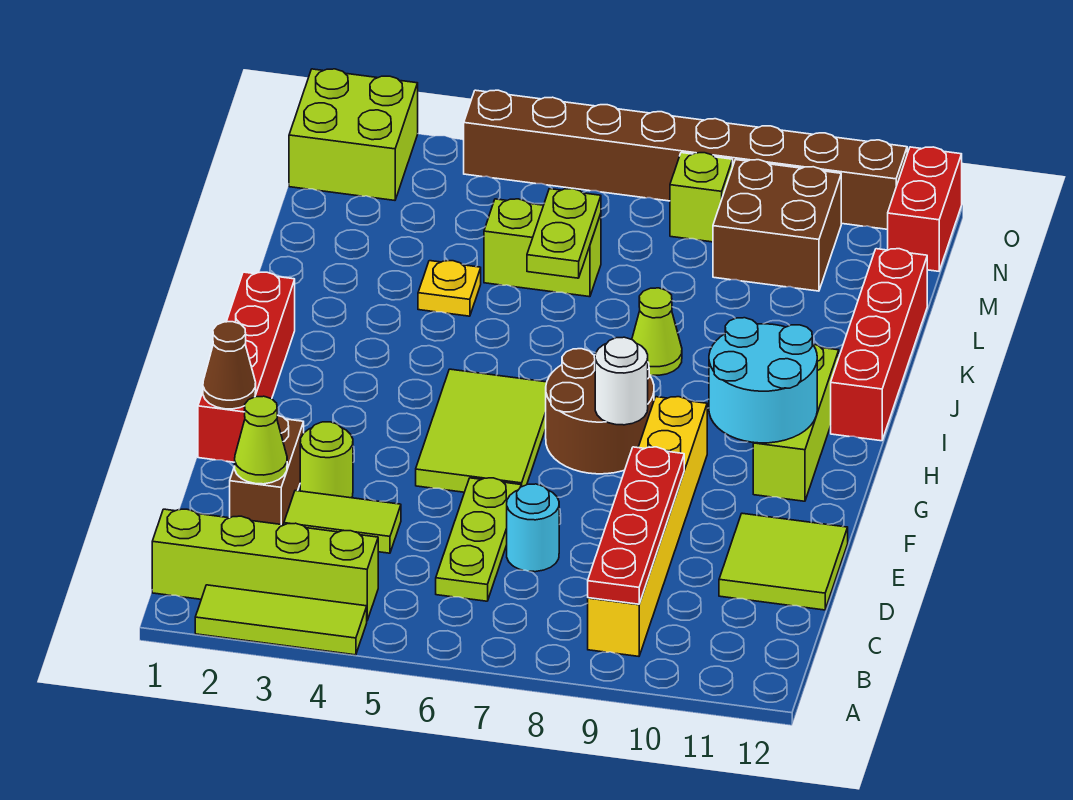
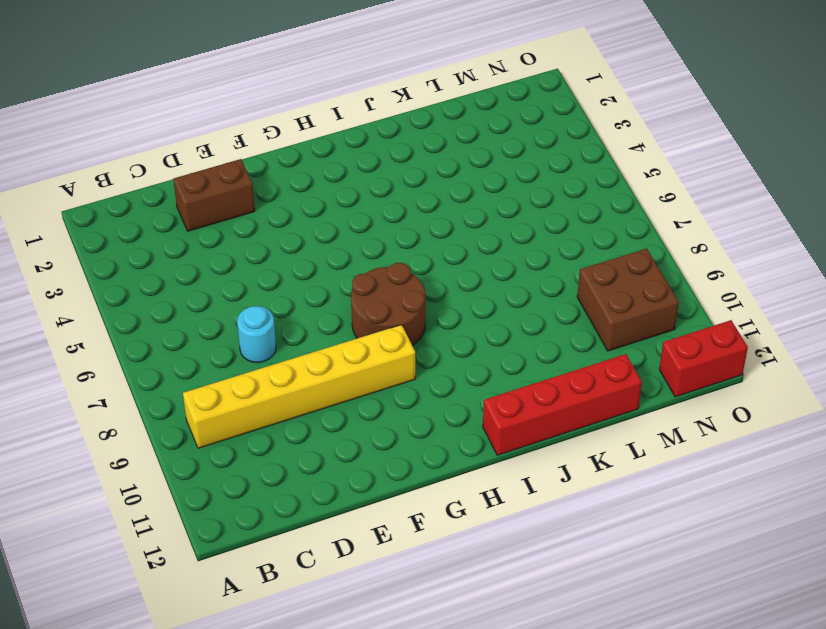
none -> lime tile A2:A4 level 1
none -> lime brick B1:B4 level 1
none -> lime plate C6:E6 level 1

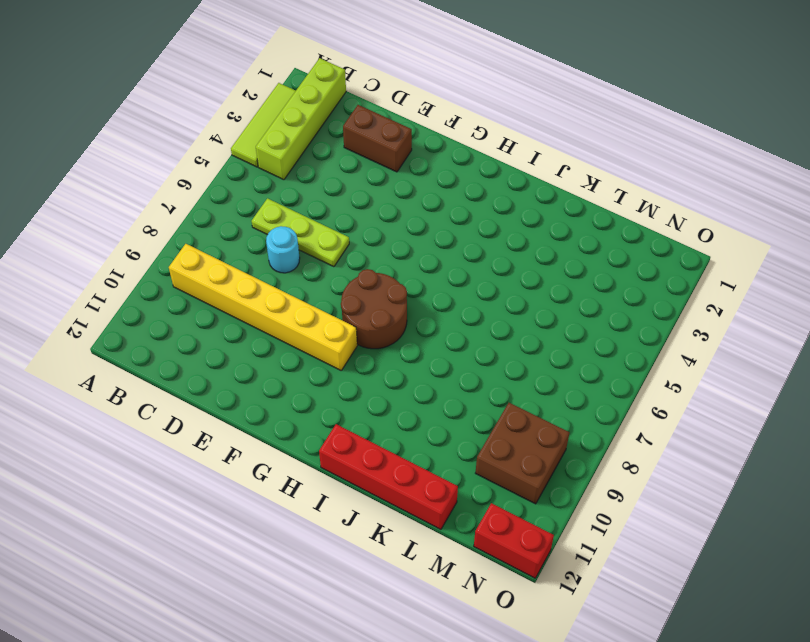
none -> lime tile D3:D4 level 1
none -> lime tile D11:E12 level 1
none -> lime round brick E3 level 1

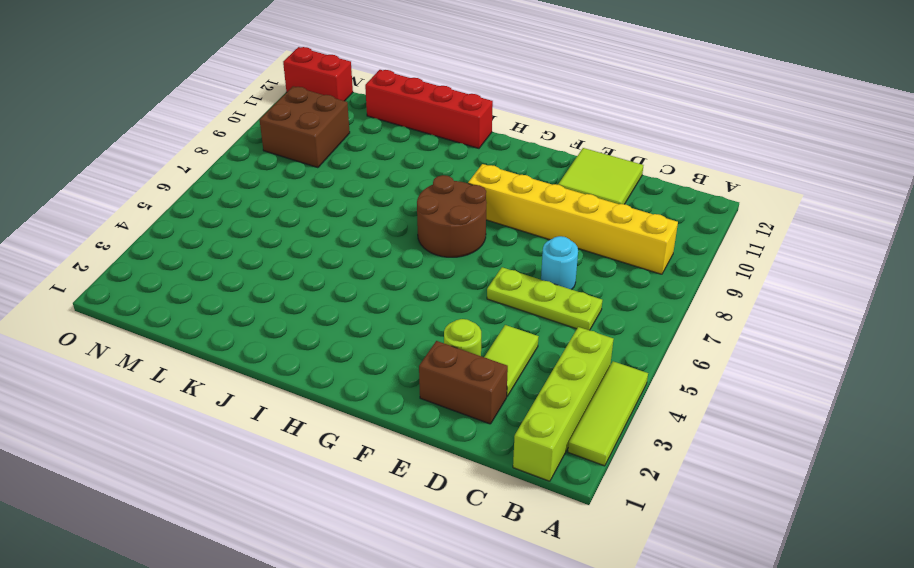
none -> red brick F1:I1 level 1
none -> lime tile F5:H6 level 1
none -> lime brick G11:I11 level 1

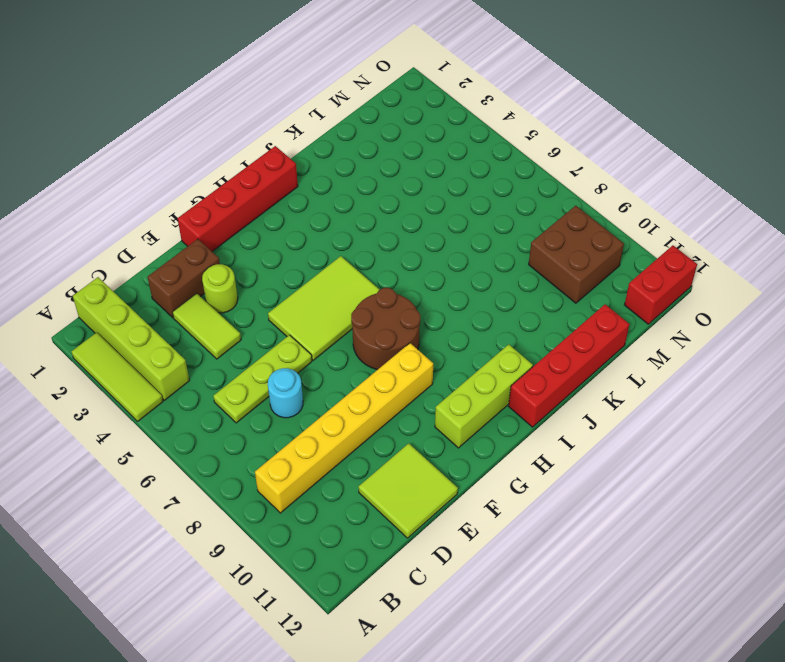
none -> lime cone J8 level 1
none -> yellow plate K4 level 1
none -> lime brick L5:L6 level 1

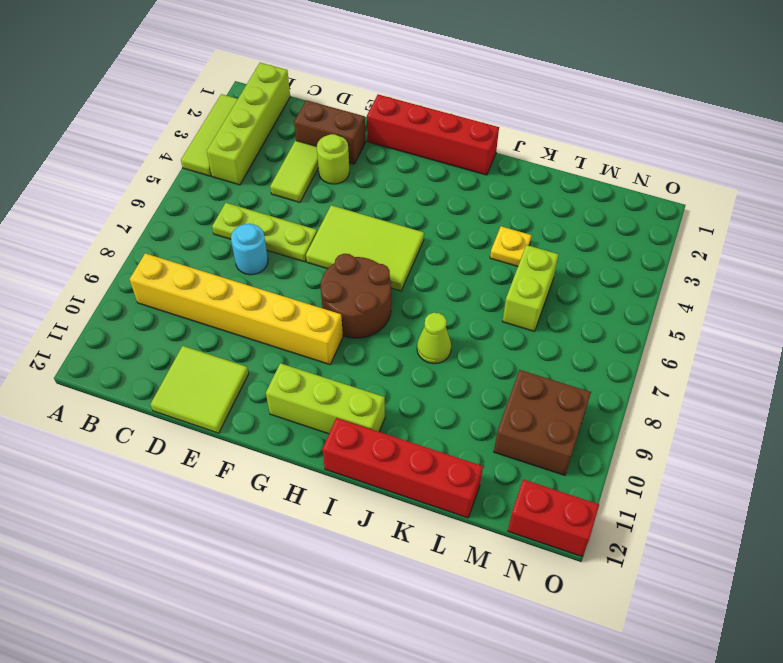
none -> lime brick N1:O2 level 1
none -> lime brick N8 level 1
none -> brown brick O4:O11 level 1

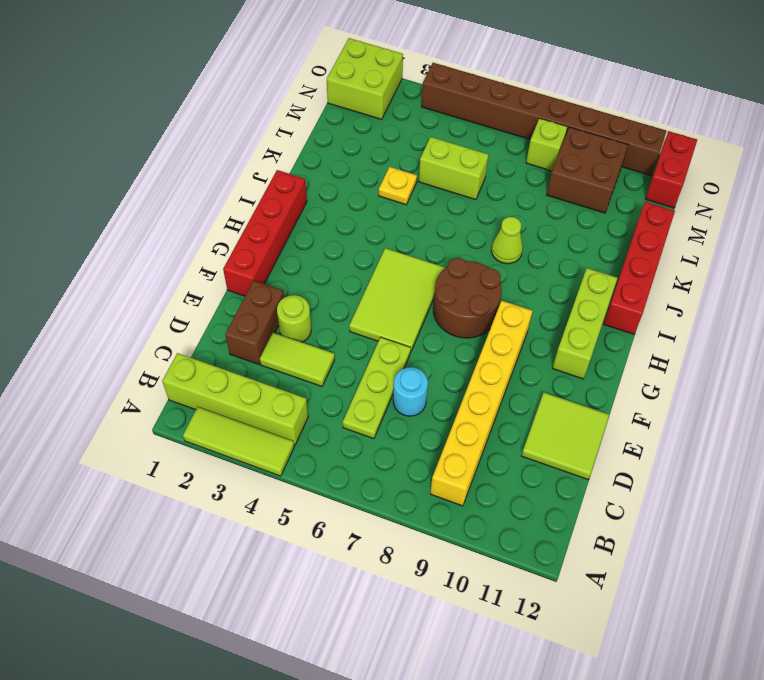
none -> red plate B9:E9 level 2
none -> lime cone D2 level 2
none -> brown cone F1 level 2

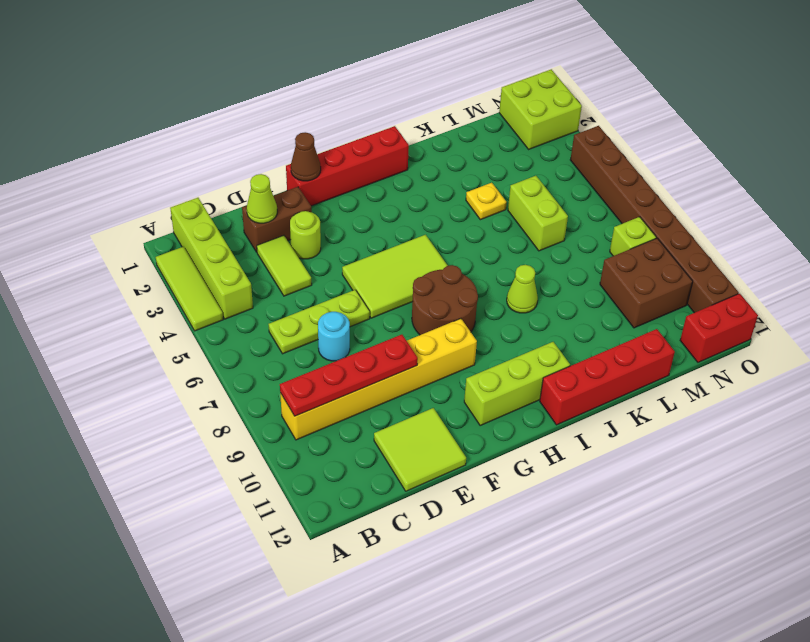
none -> white round brick G8 level 2
none -> cyan round brick G10:H11 level 2
none -> lime plate K6:L6 level 2

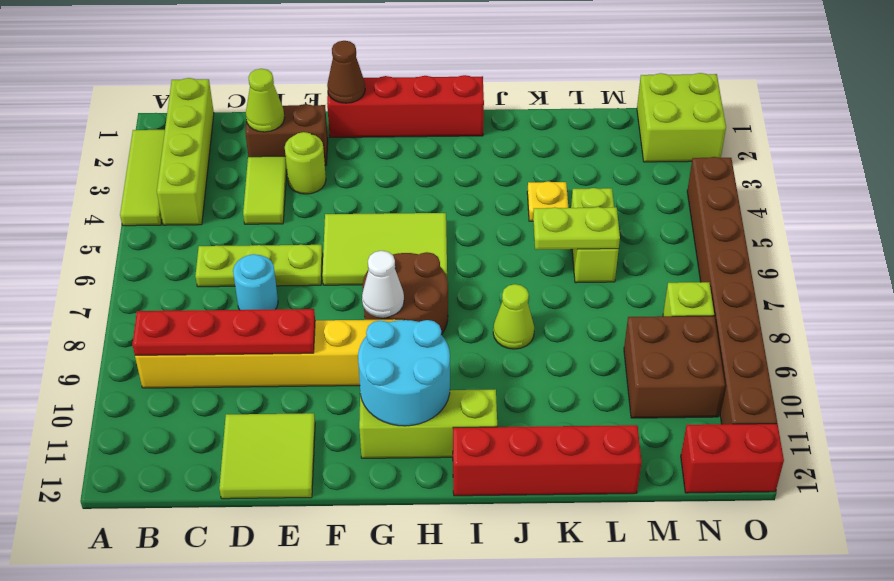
white cone G8 level 2 -> white round brick G8 level 2

